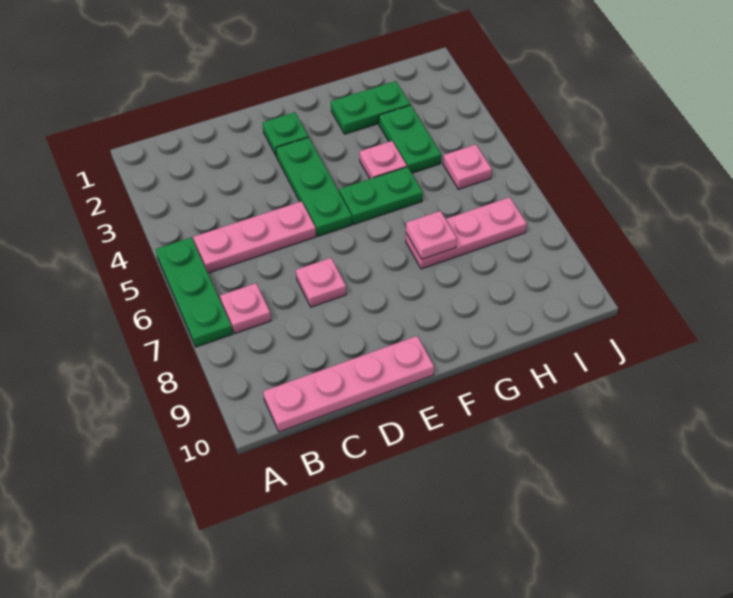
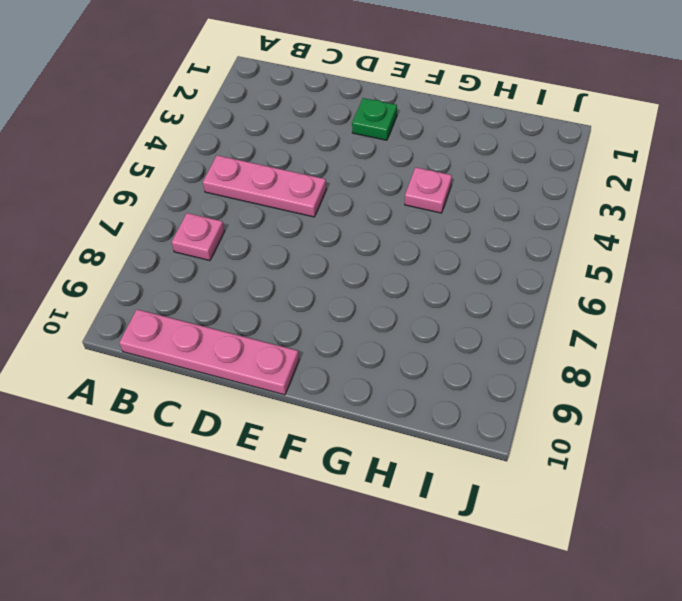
none -> green plate A5:A7 level 1
none -> pink plate D7 level 1
none -> green plate E3:E5 level 1

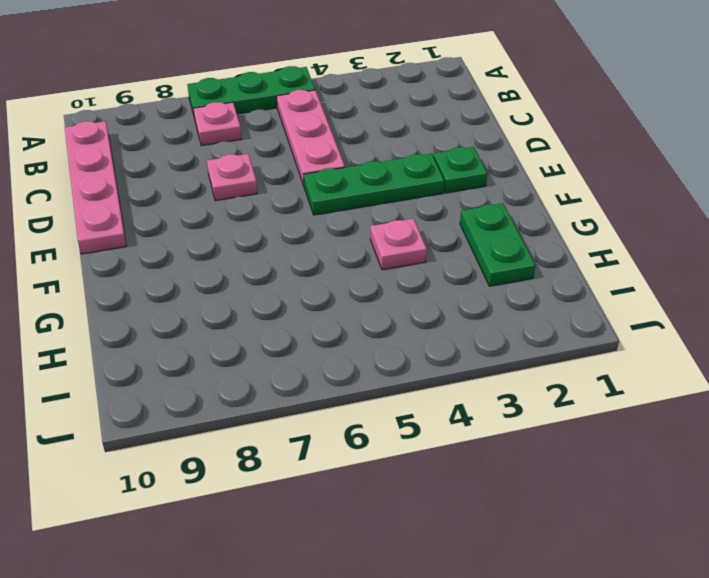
none -> green plate F5:G5 level 1
none -> pink plate G7:I7 level 1
none -> green plate H3:H4 level 1

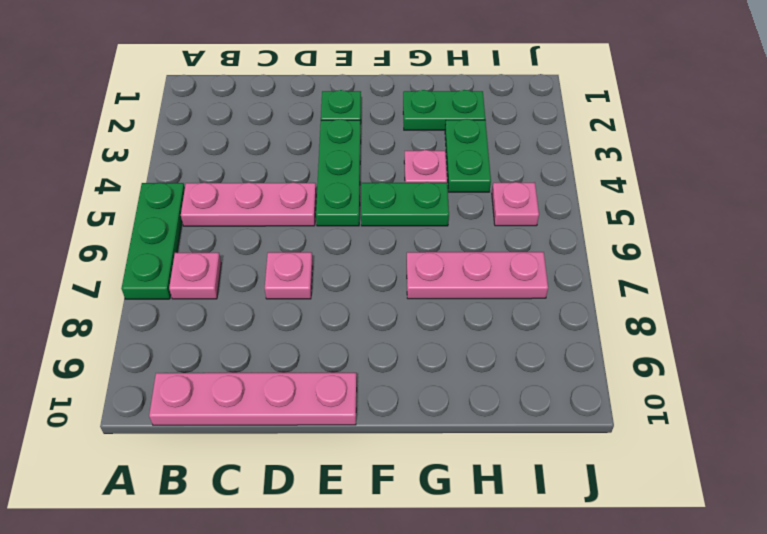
none -> pink plate G7 level 2

